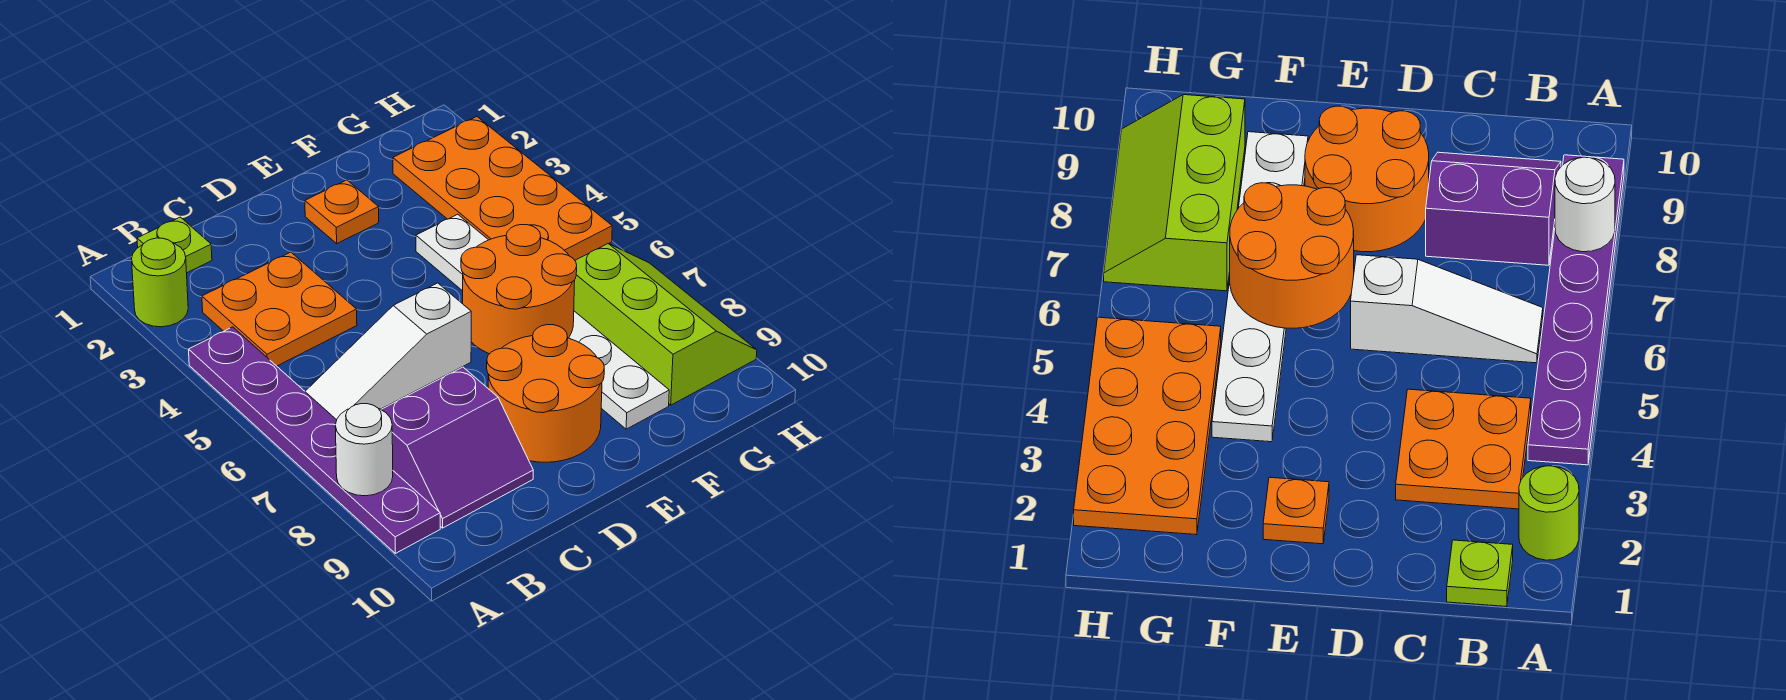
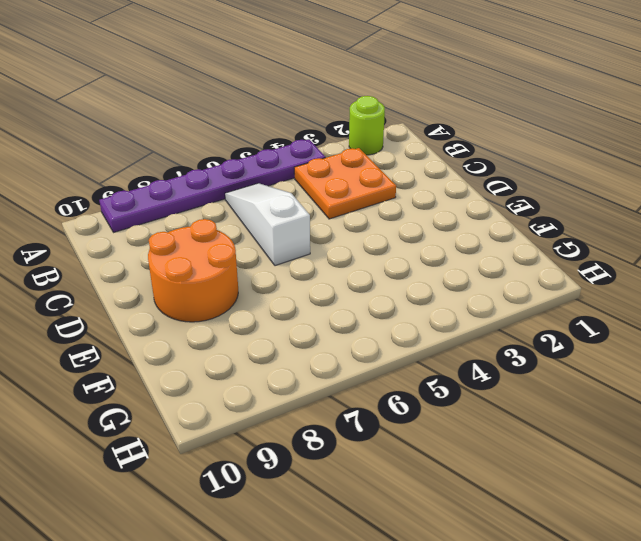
none -> lime plate B1 level 1
none -> purple slope B8:C9 level 1 top 8
none -> orange plate E2 level 1

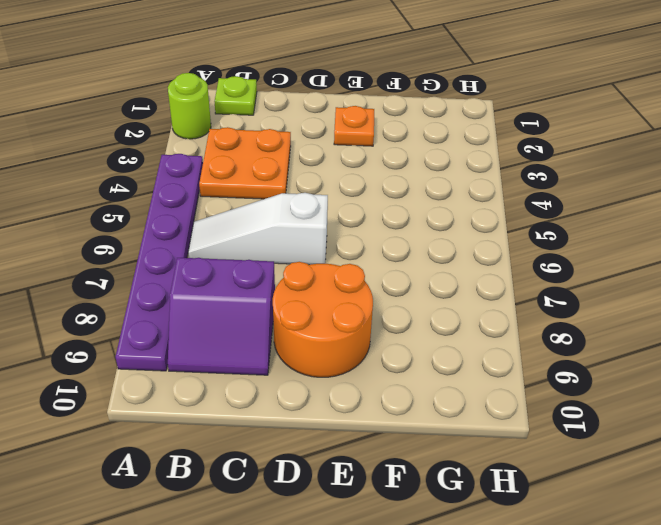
none -> white plate F4:F9 level 1
none -> orange plate G2:H5 level 1
none -> lime slope G7:H9 level 1 top G

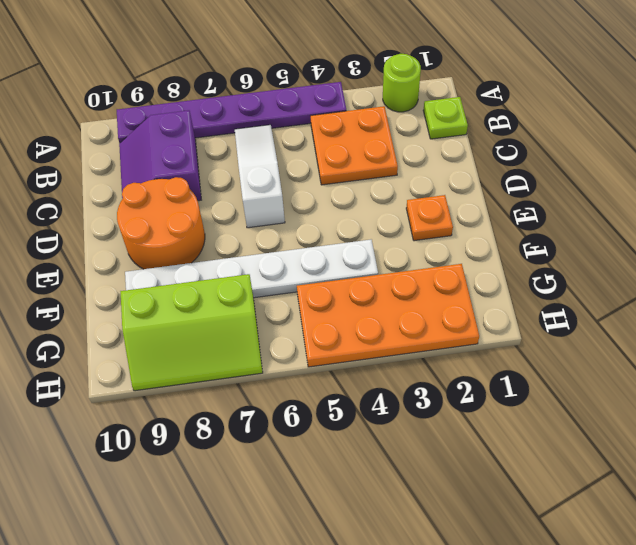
none -> white round brick A8 level 2
none -> orange round brick E6:F7 level 2

